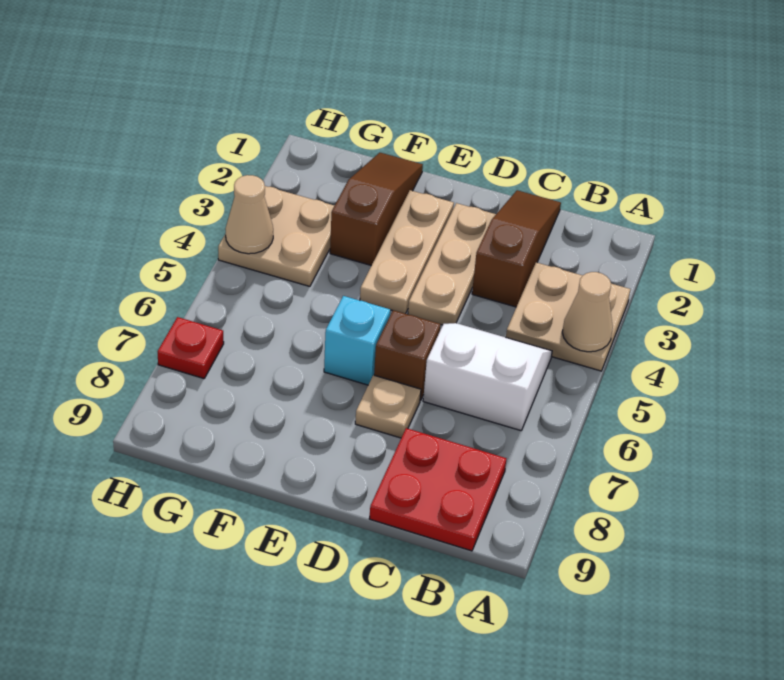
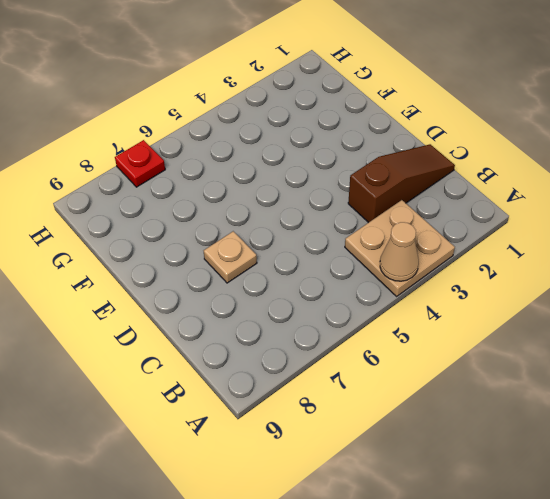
none -> white slope B5:C6 level 1 top 6
none -> red plate B8:C9 level 1
none -> tan plate D2:D4 level 1

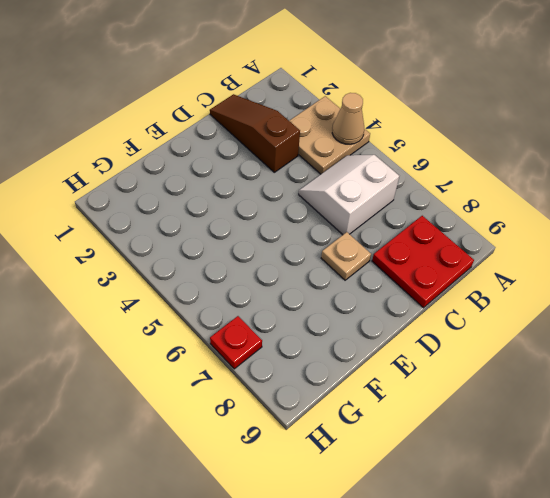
none -> tan plate D2:D4 level 1
none -> brown brick D6 level 1
none -> tan plate E2:E4 level 1

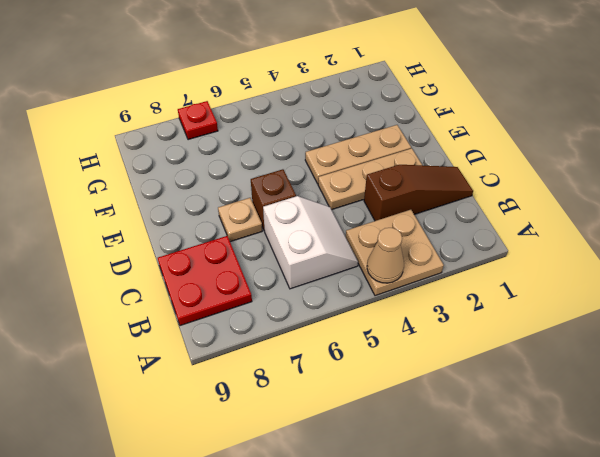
none -> cyan brick E6 level 1
none -> brown slope F1:F3 level 1 top 3
none -> tan plate G3:H4 level 1

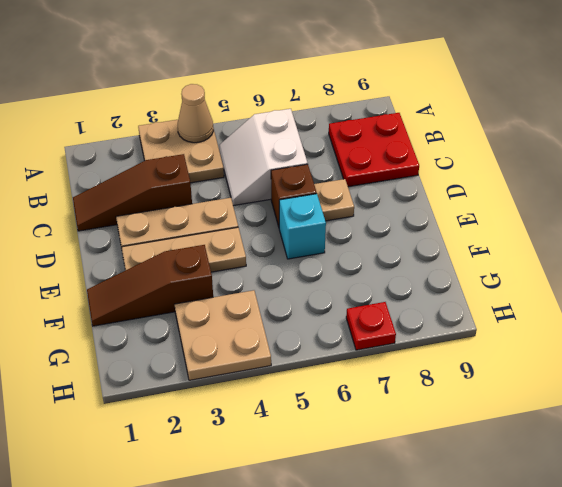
none -> tan cone H4 level 2

